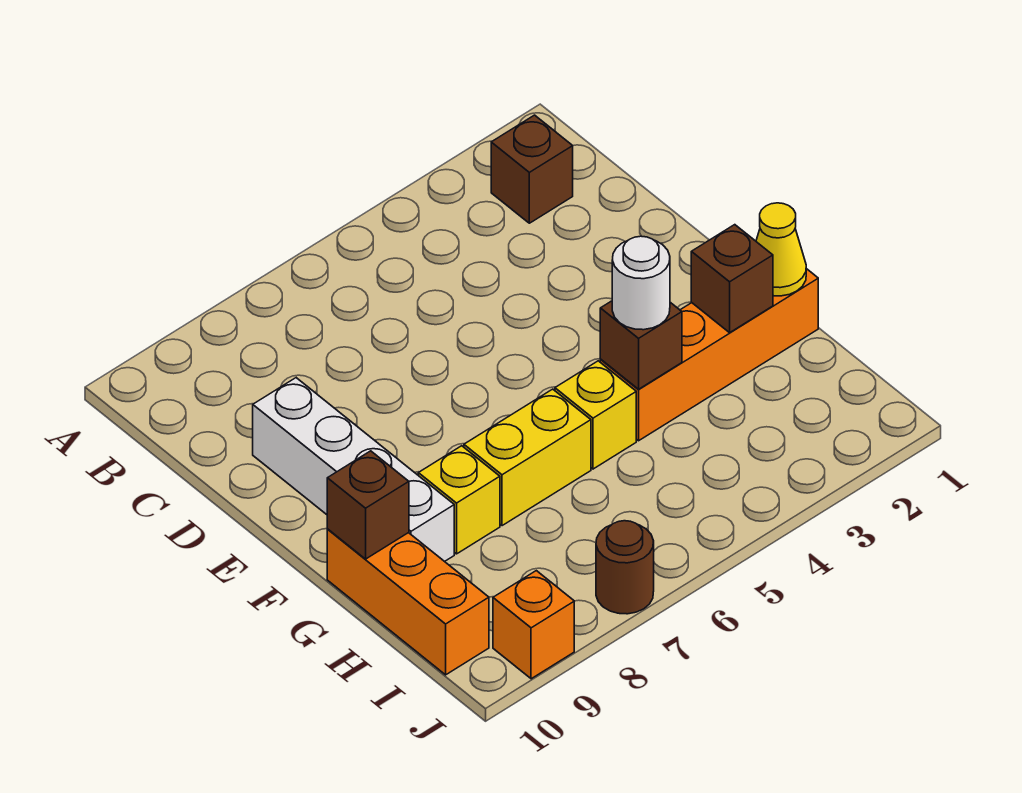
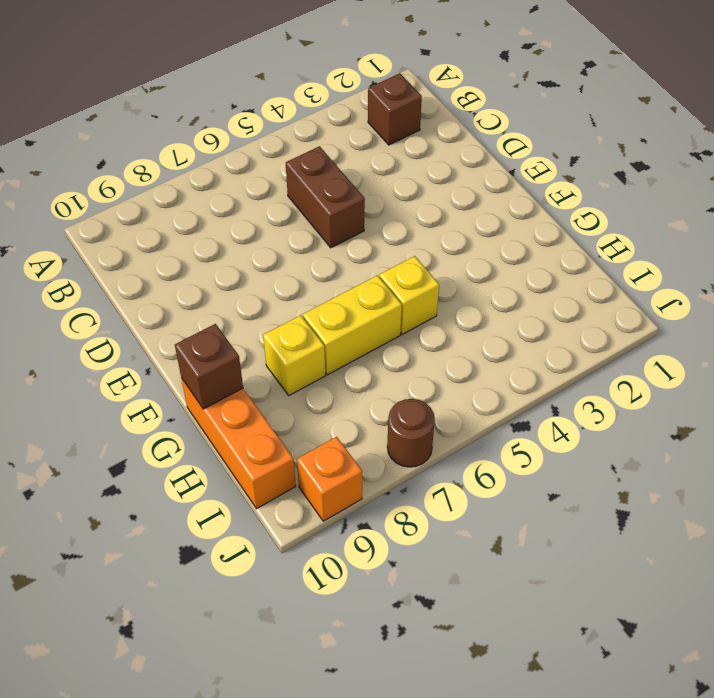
brown brick C5:D5 level 1 -> none
none -> white brick D9:G9 level 1
none -> orange brick G1:G4 level 1
none -> yellow cone G1 level 2

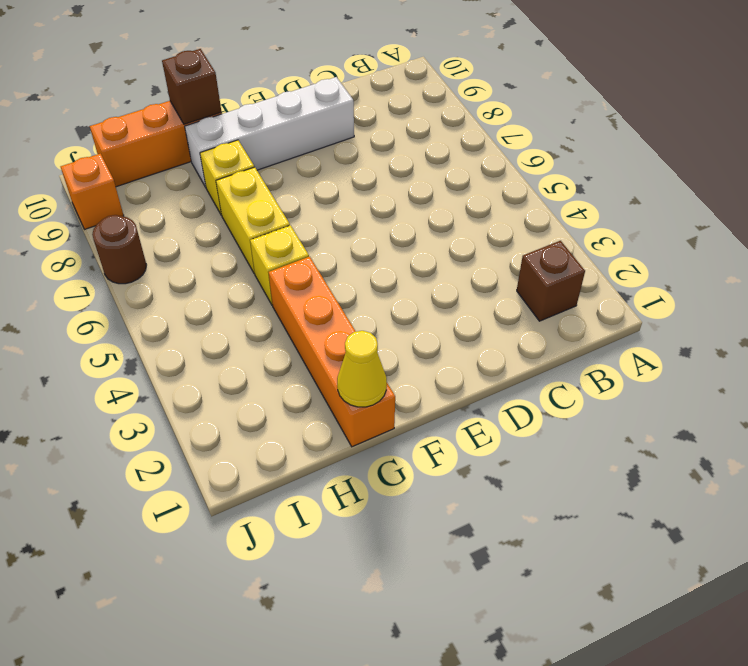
none -> brown brick G2 level 2
none -> brown brick G4 level 2
none -> white round brick G4 level 3

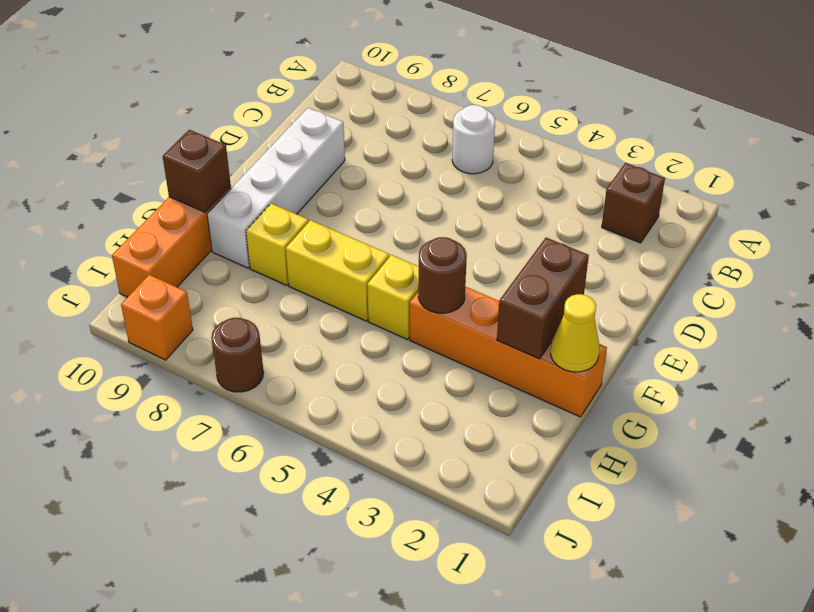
white round brick B6 level 1 -> white round brick G4 level 3
brown brick F2:G2 level 2 -> brown brick G2 level 2
brown round brick G4 level 2 -> brown brick G4 level 2

